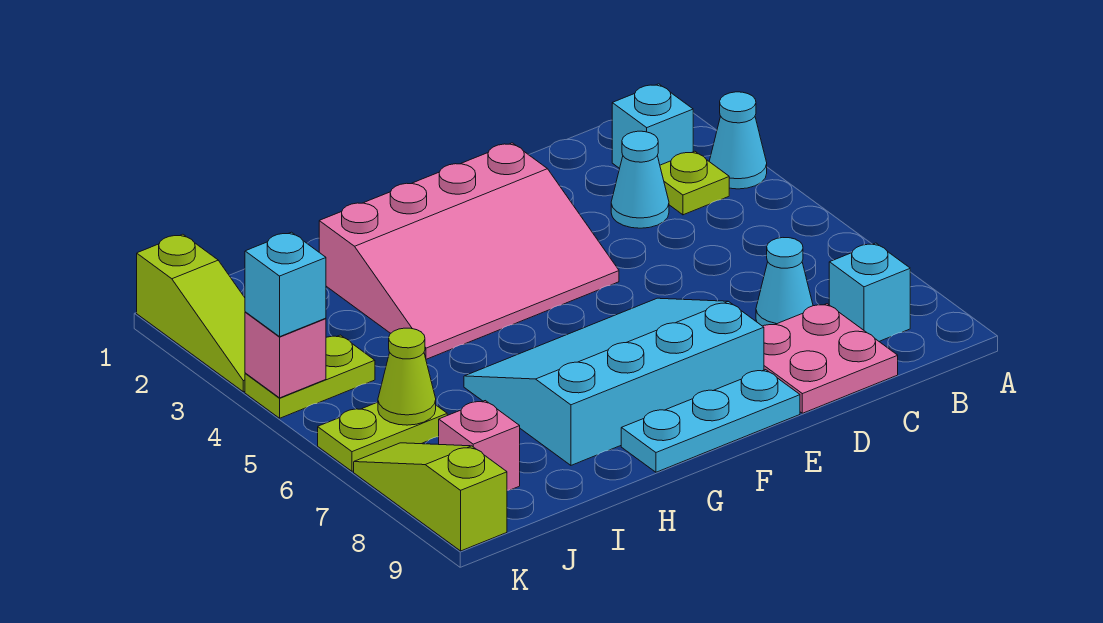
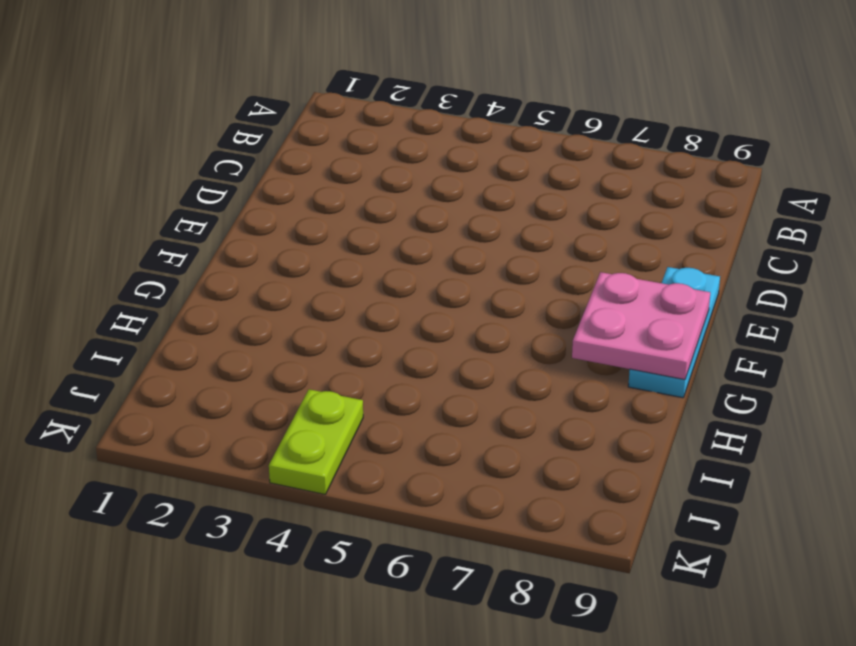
pink plate F8:G9 level 2 -> pink plate C8:D9 level 1
none -> cyan cone A3 level 1
none -> cyan brick B2 level 1
none -> lime plate B3 level 1

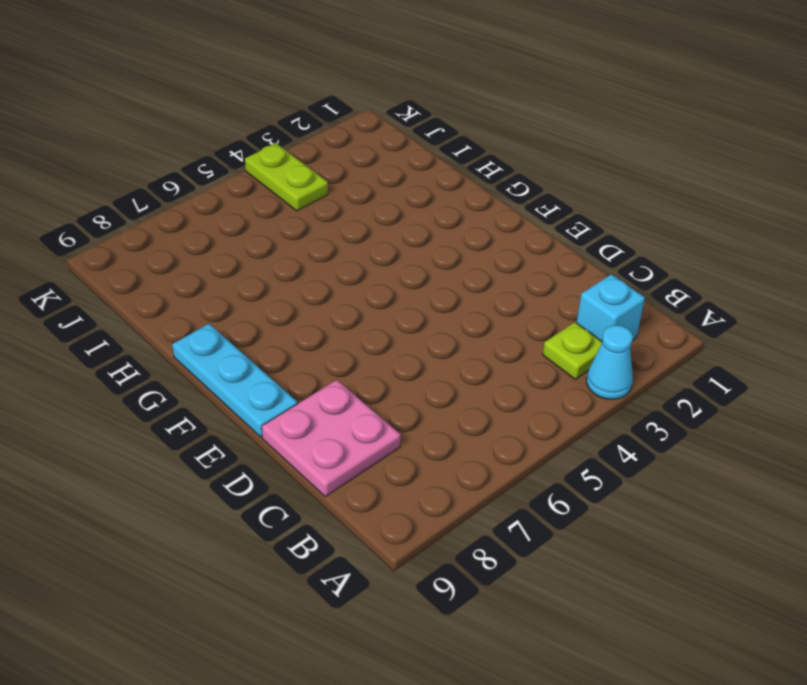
none -> cyan brick B8 level 1
none -> cyan cone C3 level 1
none -> cyan cone C7 level 1

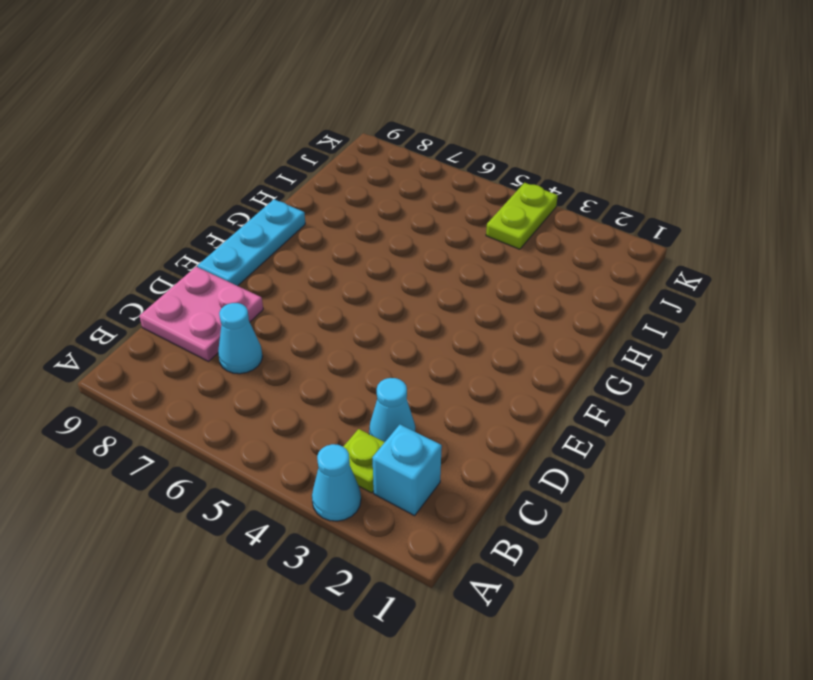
none -> cyan brick B8 level 1
none -> pink slope E2:H4 level 1 top 2
none -> cyan slope E6:H8 level 1 top 8

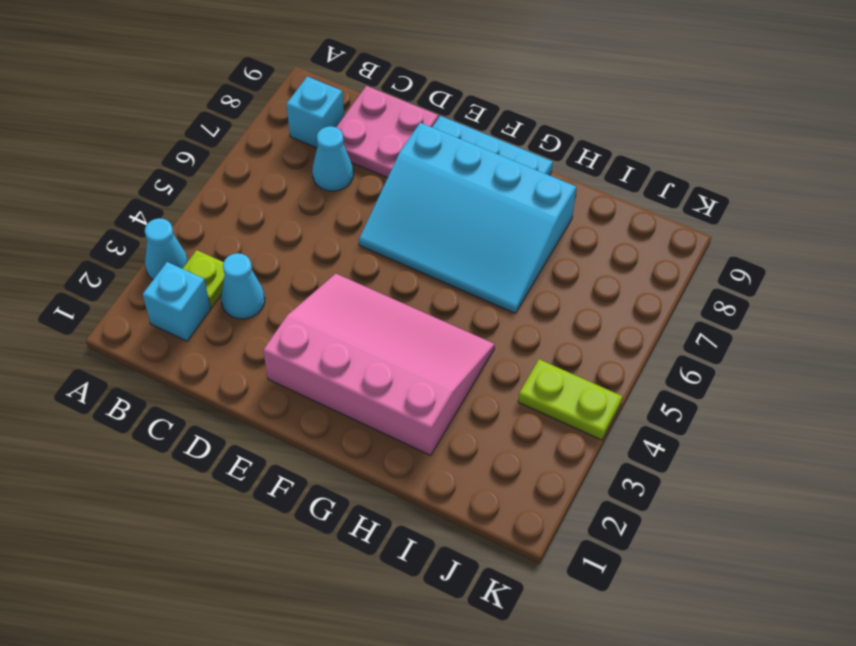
none -> lime plate J6:K6 level 1
none -> pink brick J8 level 1
none -> lime slope K1:K3 level 1 top 1

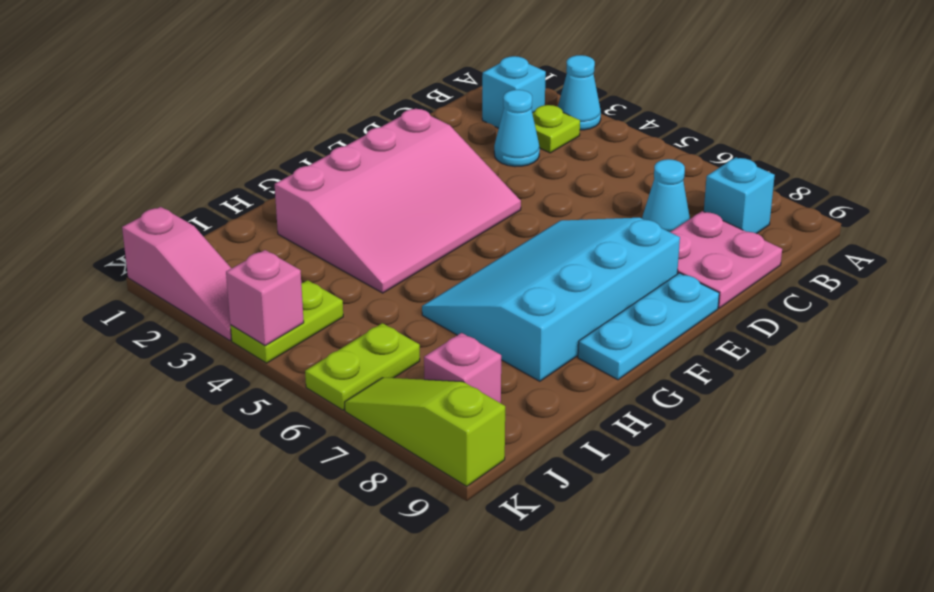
pink slope K1:K3 level 1 top 1 -> lime slope K1:K3 level 1 top 1
none -> lime cone J6 level 2
none -> cyan brick K4 level 3

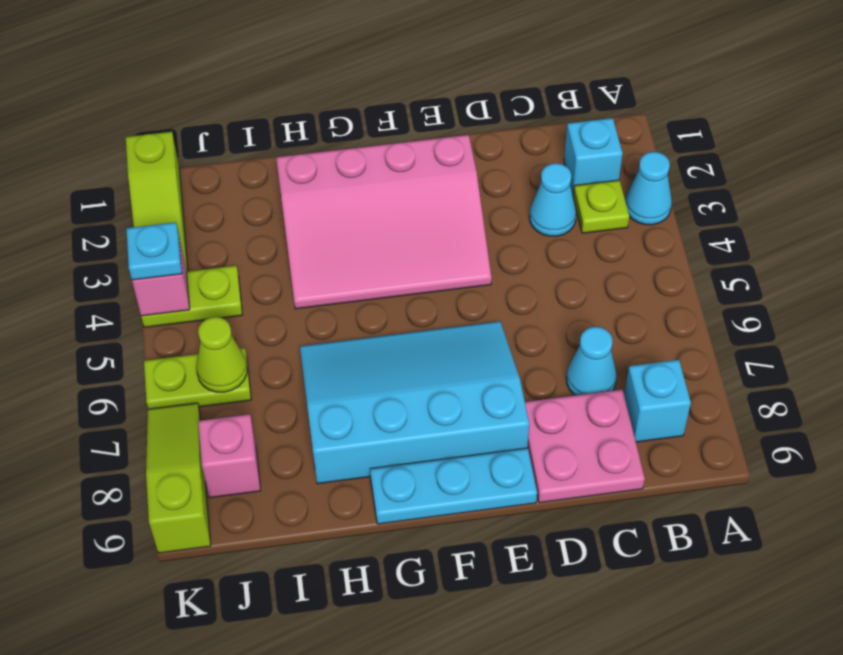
cyan plate K4 level 3 -> cyan brick K4 level 3

